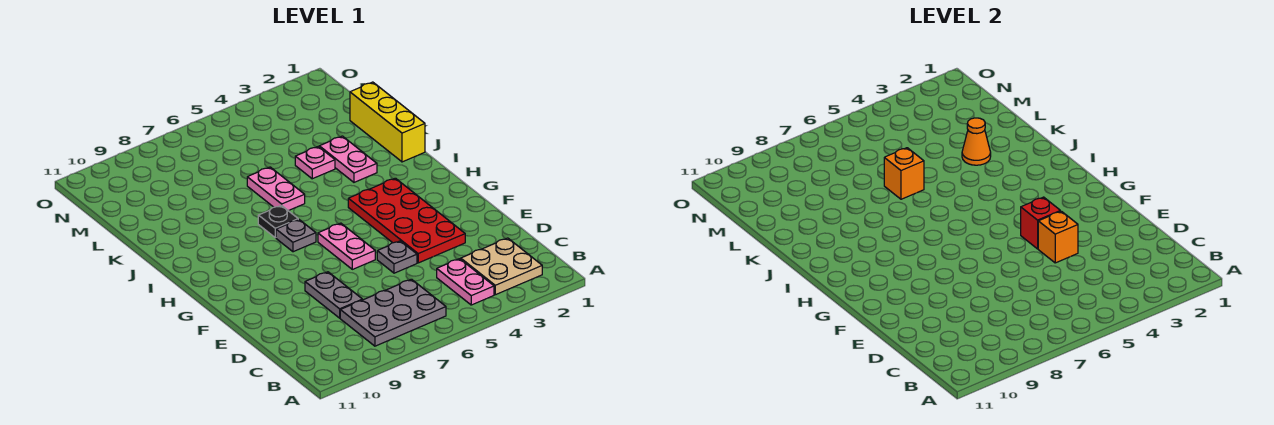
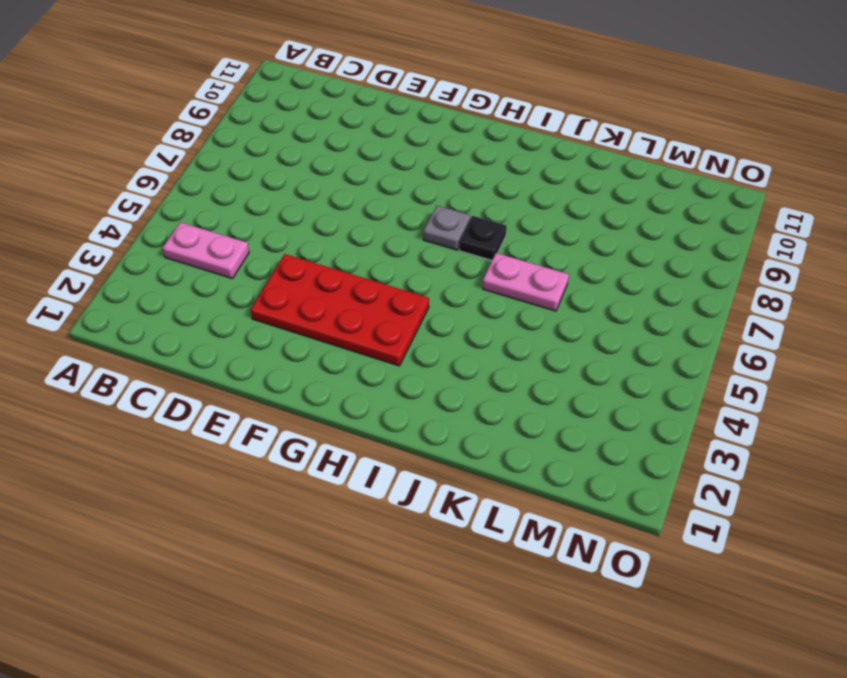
none -> tan plate B2:C3 level 1
none -> grey plate B6:C8 level 1
none -> grey plate D8:E8 level 1

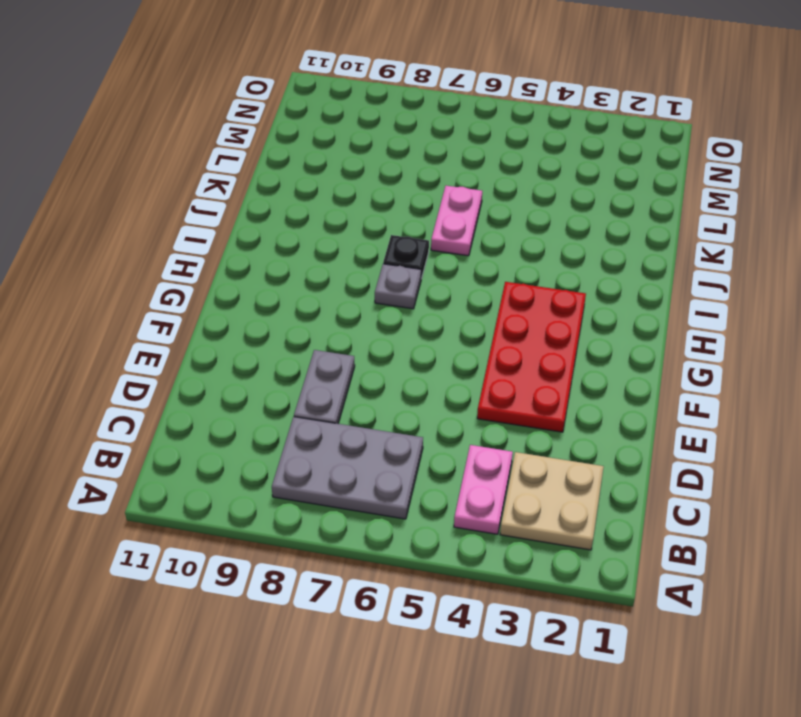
none -> grey plate E5 level 1
none -> pink plate F6:G6 level 1
none -> yellow brick J1:L1 level 1

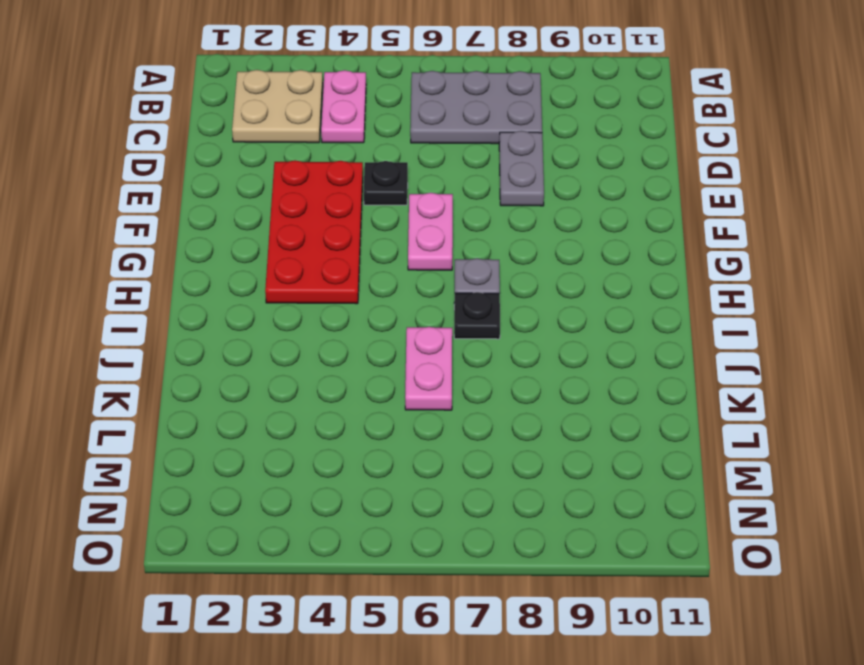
black plate E5 level 1 -> grey plate E5 level 1
none -> yellow brick J1:L1 level 1
none -> pink plate J3:K3 level 1
none -> pink plate K4 level 1

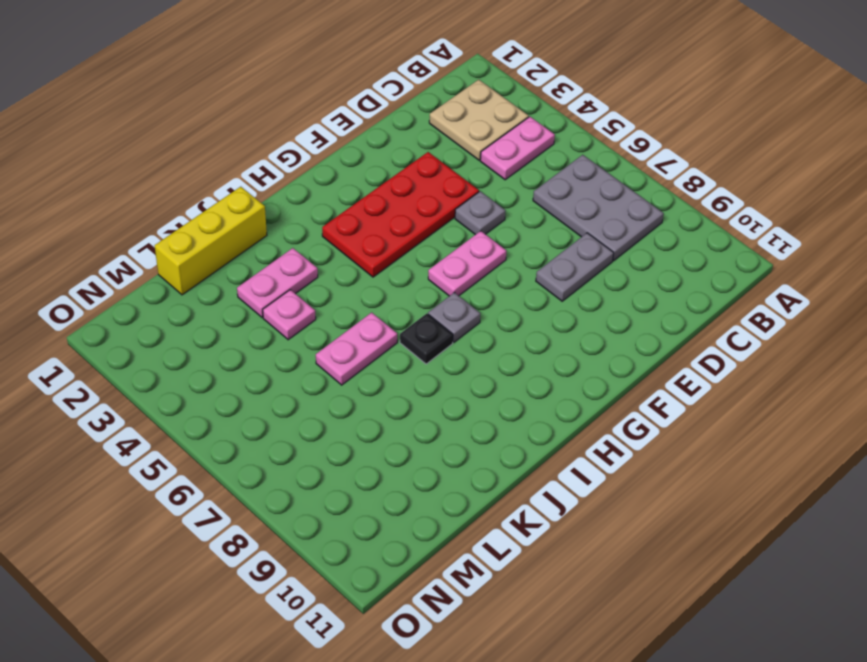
none -> orange brick E4 level 2
none -> red brick F4 level 2
none -> orange cone K3 level 2

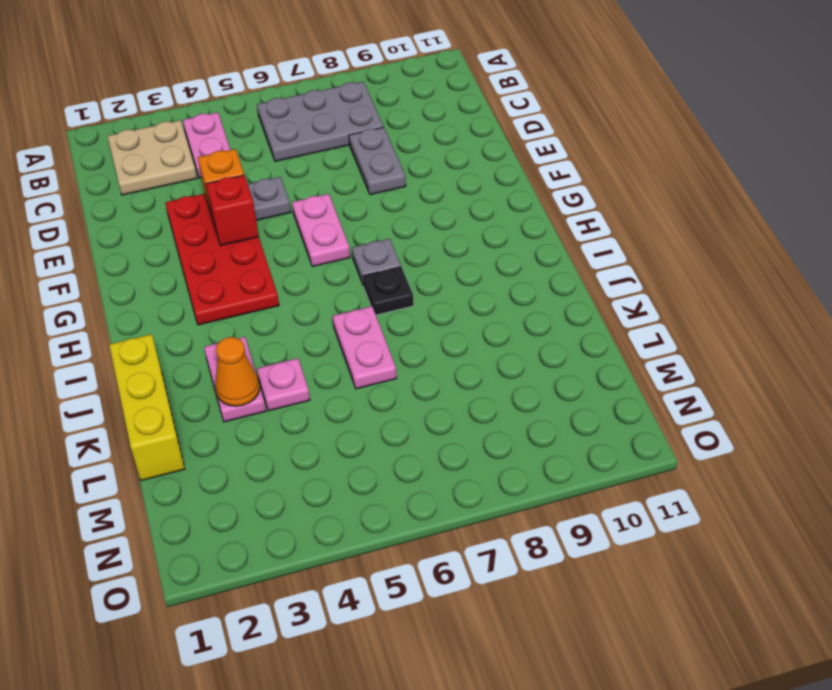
none -> orange brick K6 level 2

